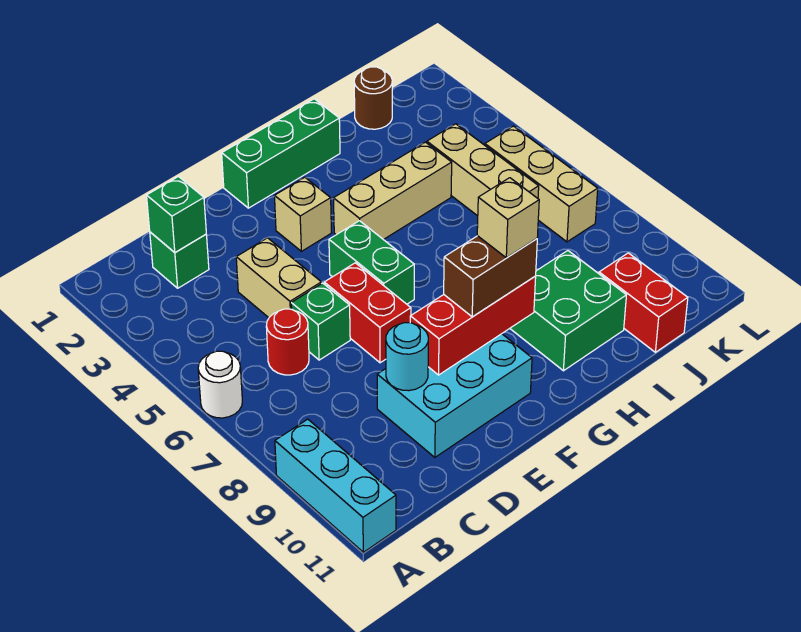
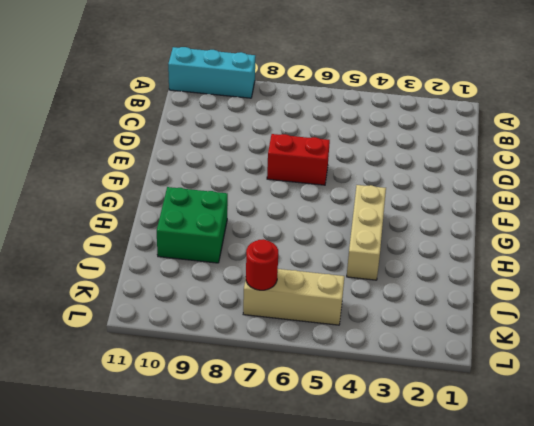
red round brick K7 level 2 -> red round brick C6 level 1
none -> white round brick A6 level 1
none -> green brick C2 level 1
none -> tan brick D4:D5 level 1

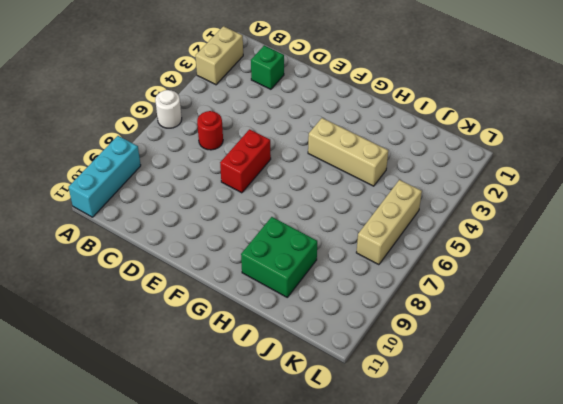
tan brick A2:A3 level 1 -> tan brick D4:D5 level 1
none -> green brick D6 level 1
none -> cyan brick D9:F10 level 1
none -> green brick F1:H1 level 1

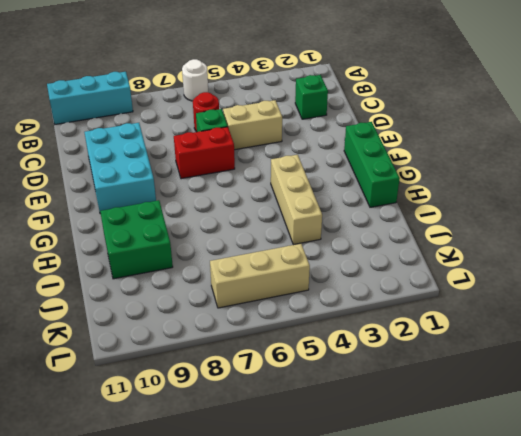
none -> tan brick F3 level 1
none -> green brick F5:F6 level 1
none -> brown round brick J1 level 1

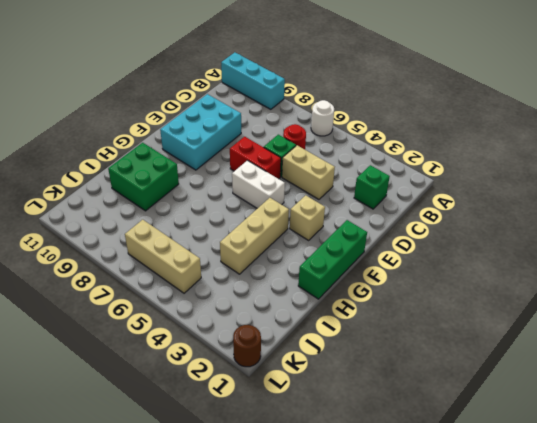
white brick F5:F6 level 1 -> green brick F5:F6 level 1
brown round brick L1 level 1 -> brown round brick J1 level 1
none -> tan brick J4:J6 level 1
none -> red brick J10:J11 level 1
none -> green brick C2 level 2

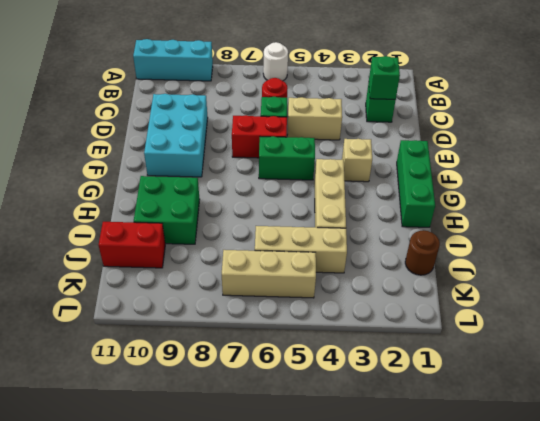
none -> cyan round brick D9 level 2
none -> red brick E9:G9 level 2
none -> brown brick F9:G9 level 3

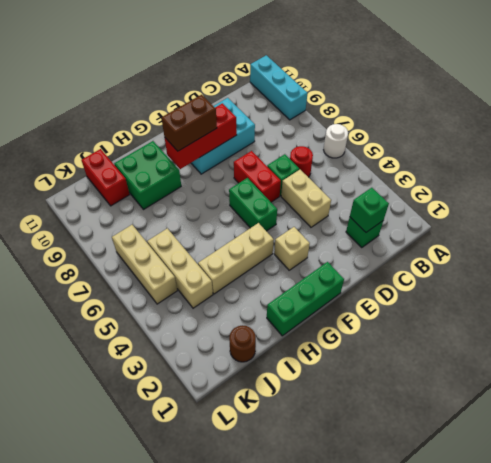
none -> cyan round brick D9 level 2
none -> tan brick G9 level 4

